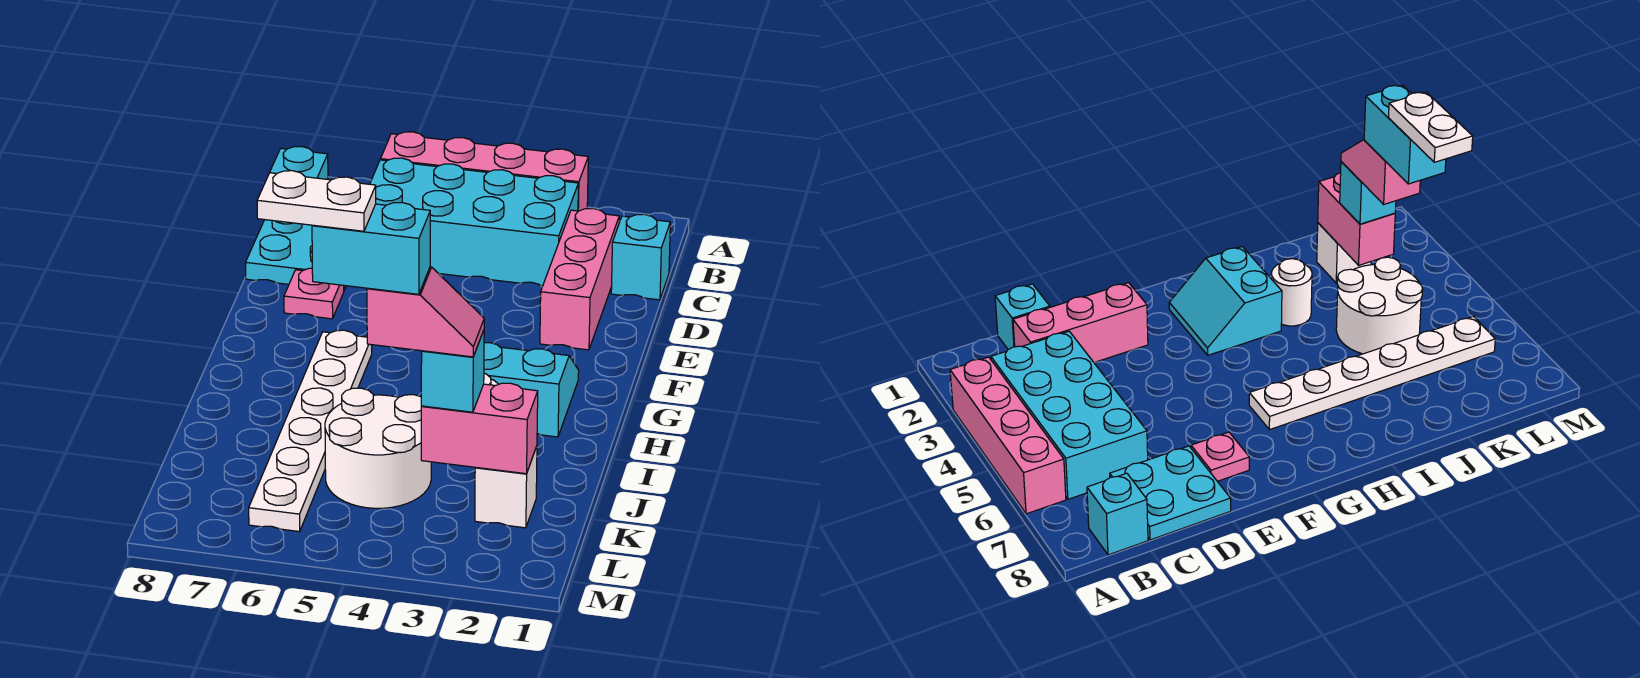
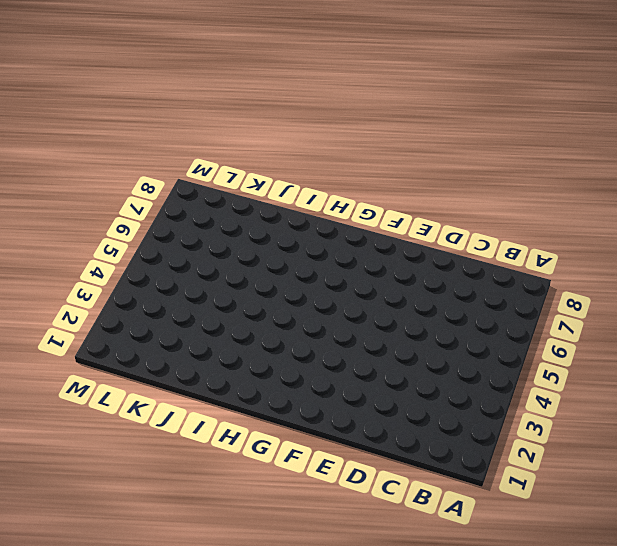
none -> pink brick A3:A6 level 1
none -> cyan brick B3:C6 level 1
none -> cyan brick B8 level 1

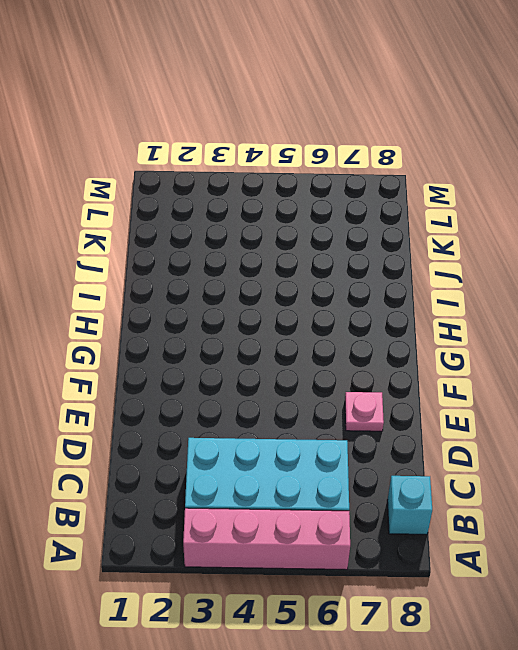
none -> cyan brick C1 level 1
none -> pink brick C2:E2 level 1
none -> cyan plate C7:D8 level 1

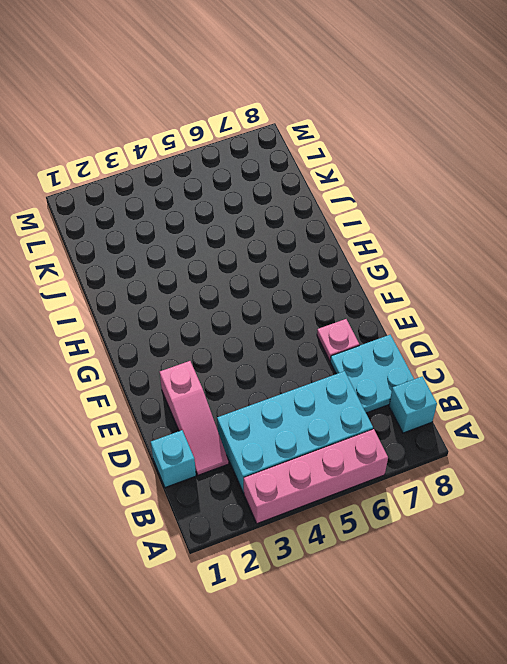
pink slope C2:E2 level 1 top E -> pink brick C2:E2 level 1
none -> cyan slope G2:H3 level 1 top H
none -> white plate G6:L6 level 1
none -> white round brick I3 level 1

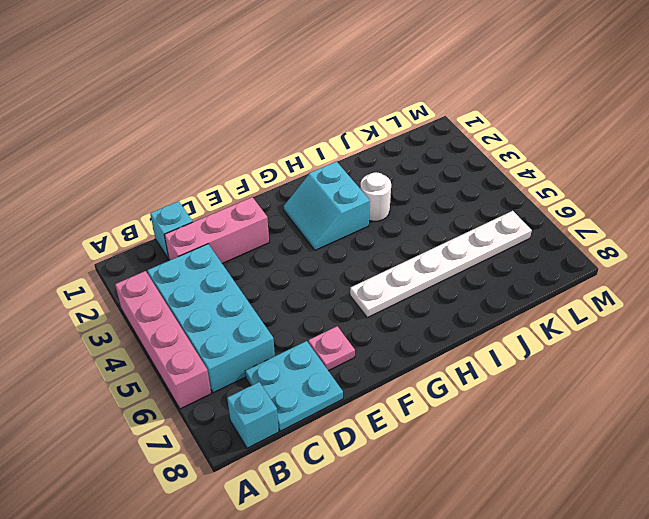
none -> white round brick J4:K5 level 1
none -> white brick K2 level 1
none -> pink brick K2:K3 level 2

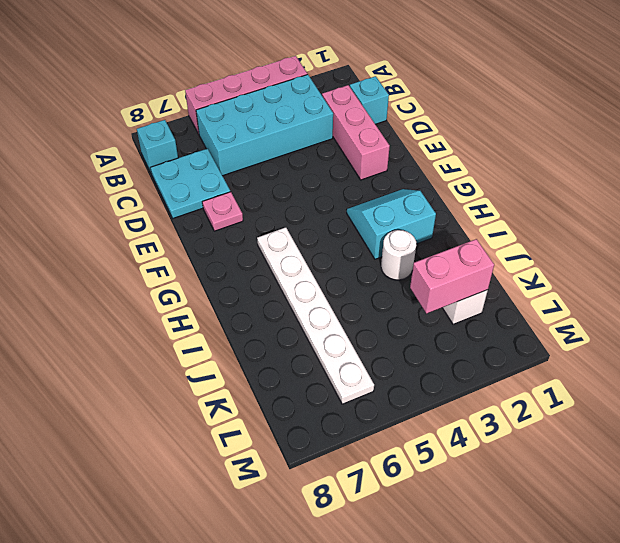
none -> white round brick J4:K5 level 1
none -> cyan brick K3 level 3
none -> pink slope K3:K4 level 4 top 4

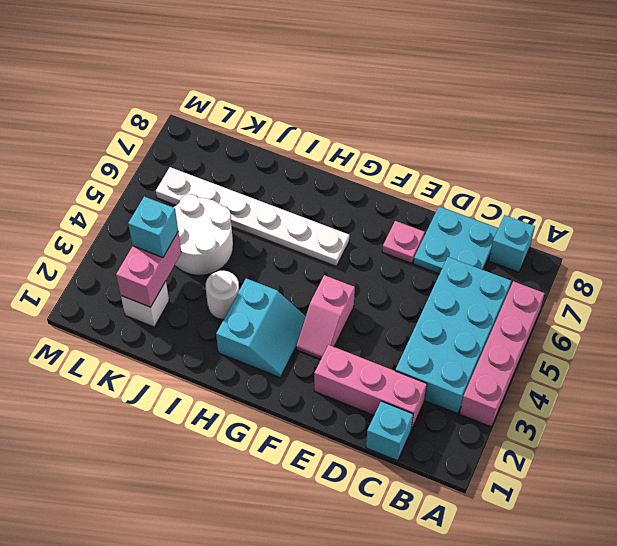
pink slope F3:F4 level 1 top 4 -> pink slope K3:K4 level 4 top 4
none -> cyan brick K4:K5 level 5
none -> white plate K5:K6 level 6

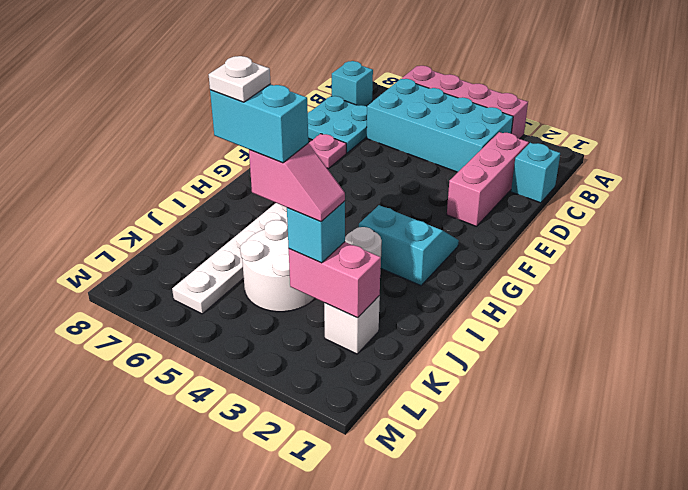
white plate K5 level 6 -> white plate K5:K6 level 6

